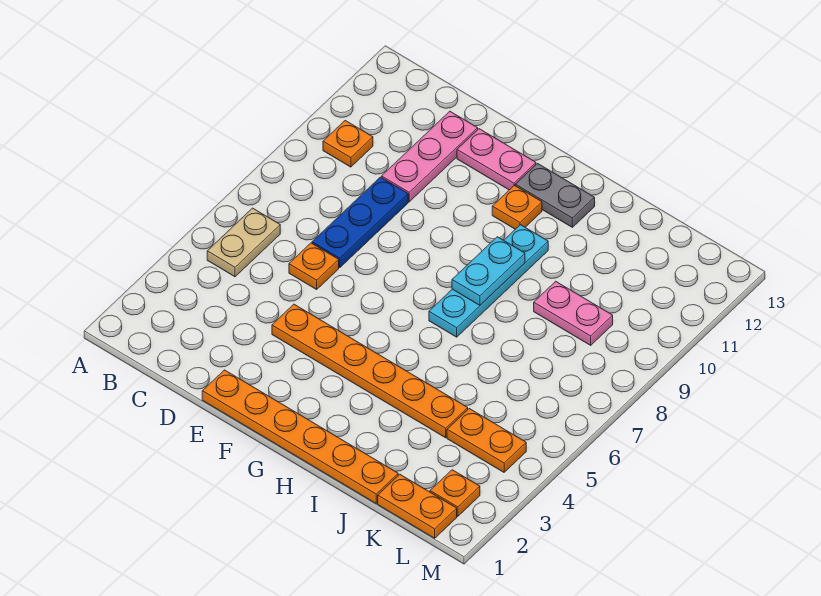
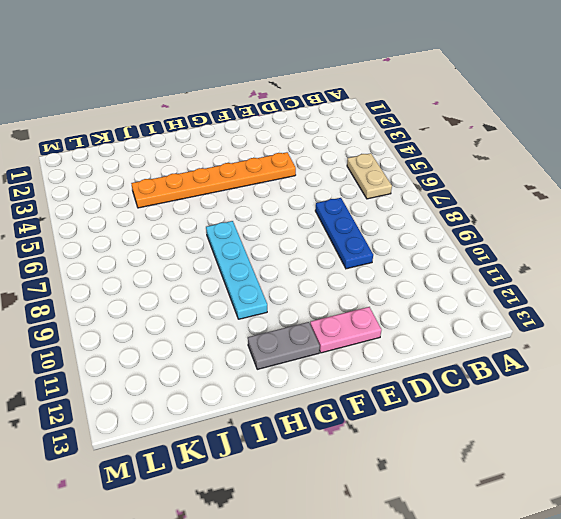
none -> orange plate B10 level 1
none -> orange plate D6 level 1
none -> pink plate D10:D12 level 1

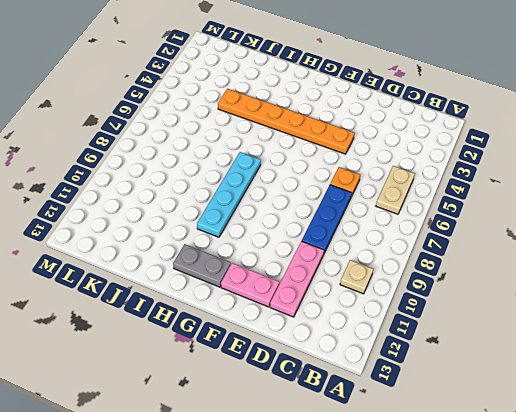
tan plate B10 level 1 -> orange plate B10 level 1
none -> orange plate E1:J1 level 1
none -> orange plate G11 level 1
none -> pink plate J9:K9 level 1

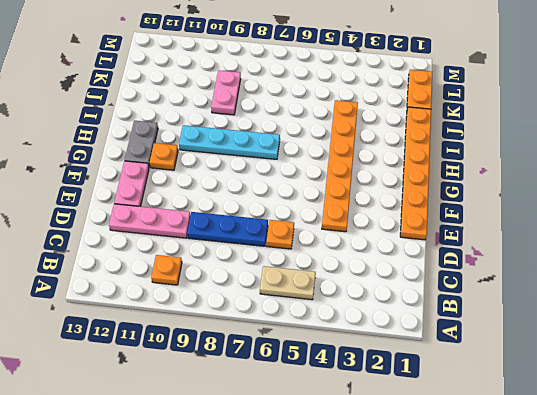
none -> orange plate K4:L4 level 1
none -> orange plate L2 level 1
none -> cyan plate H8:H9 level 2

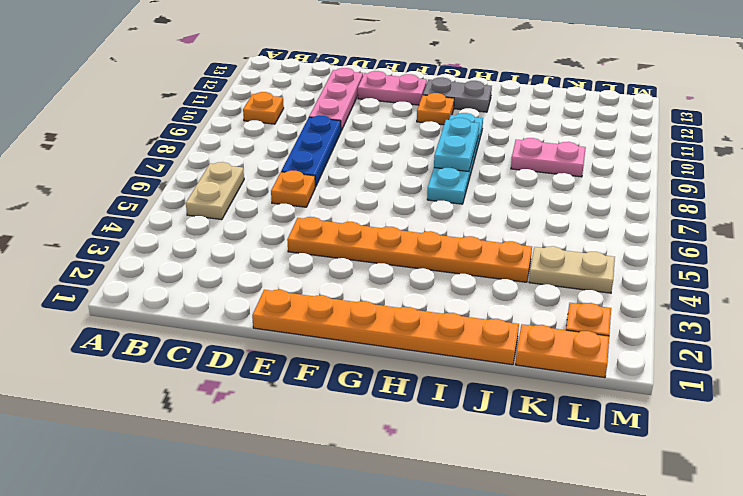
tan plate K4:L4 level 1 -> orange plate K4:L4 level 1

